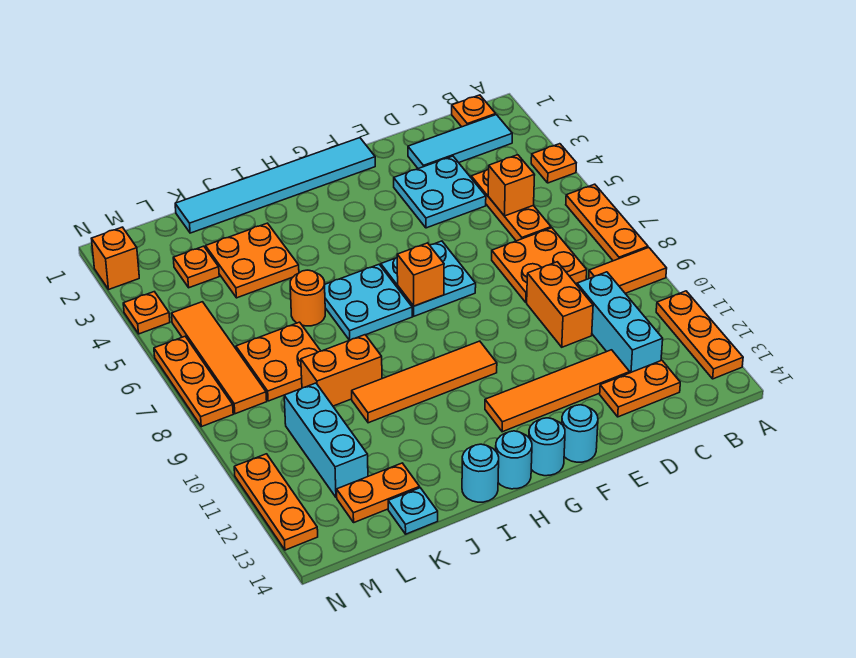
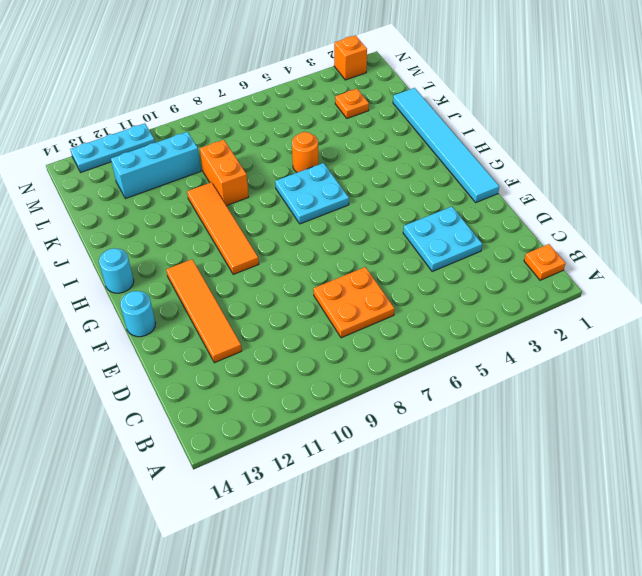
cyan plate N11:N13 level 1 -> orange plate N11:N13 level 1
none -> orange plate A4 level 1
none -> orange plate A6:A8 level 1
none -> orange tile A9:B9 level 1
none -> orange plate A11:A13 level 1

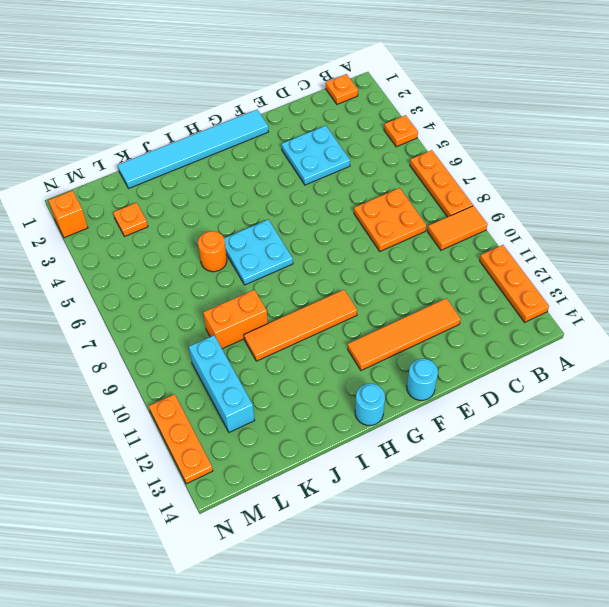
none -> cyan tile B2:D2 level 1
none -> orange plate C4:C6 level 1
none -> cyan brick C10:C12 level 1
none -> orange plate C13:D13 level 1

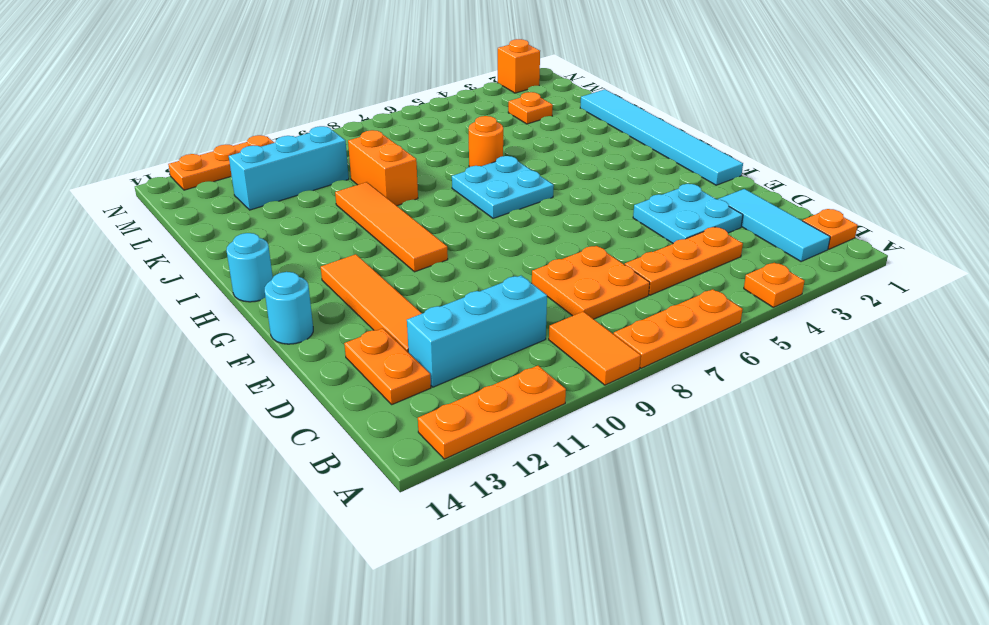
none -> orange brick D9:D10 level 1
none -> cyan plate F6:G7 level 1
none -> cyan round brick G14 level 1
none -> cyan round brick I14 level 1

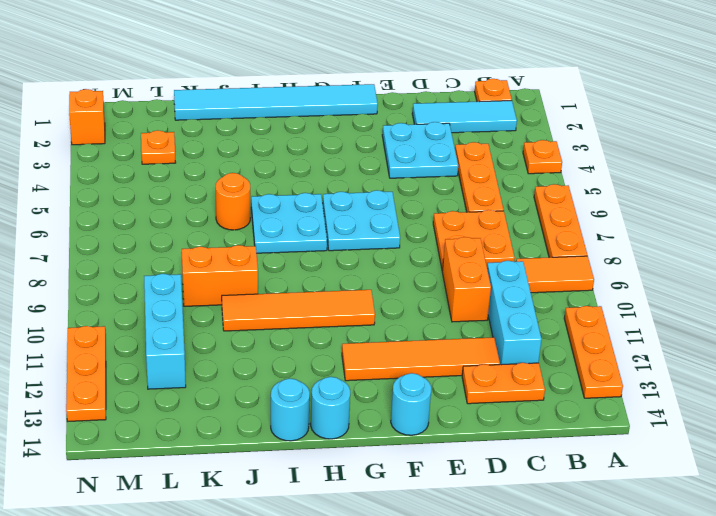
none -> cyan round brick G14 level 1
none -> orange plate J3:K4 level 1
none -> orange plate K7:L8 level 1
none -> orange plate K13:L13 level 1

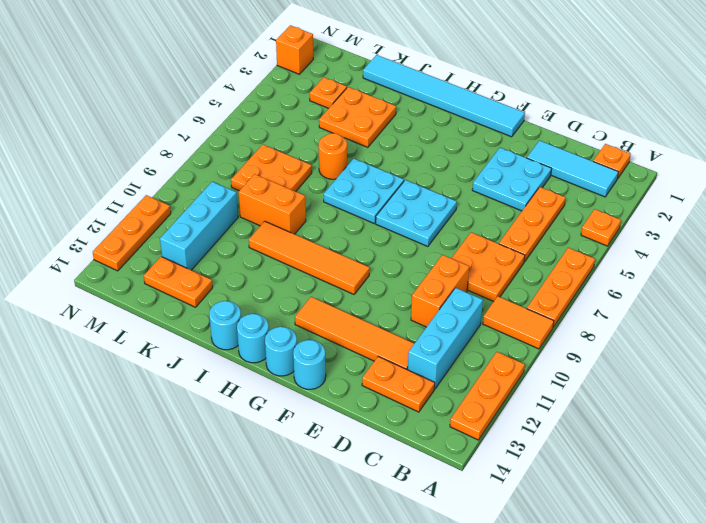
none -> cyan plate K14 level 1
none -> orange tile M5:M8 level 1
none -> orange plate N4 level 1
none -> orange plate N6:N8 level 1

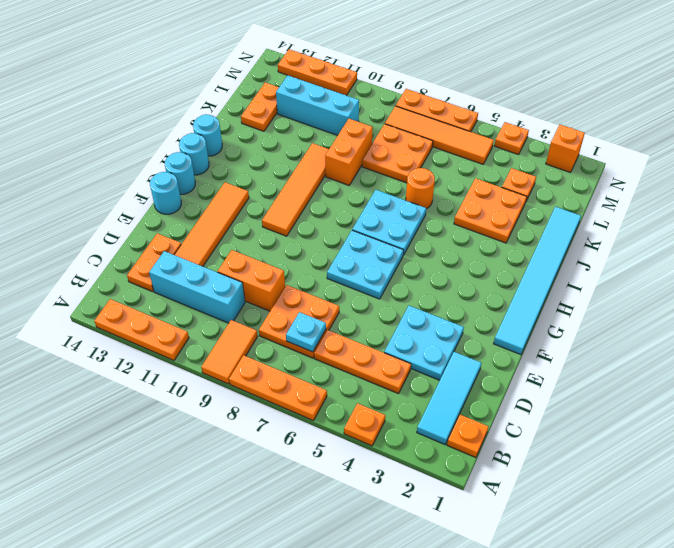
cyan plate C7 level 2 -> cyan plate K14 level 1
none -> orange brick C5 level 2
none -> orange brick G7 level 2

